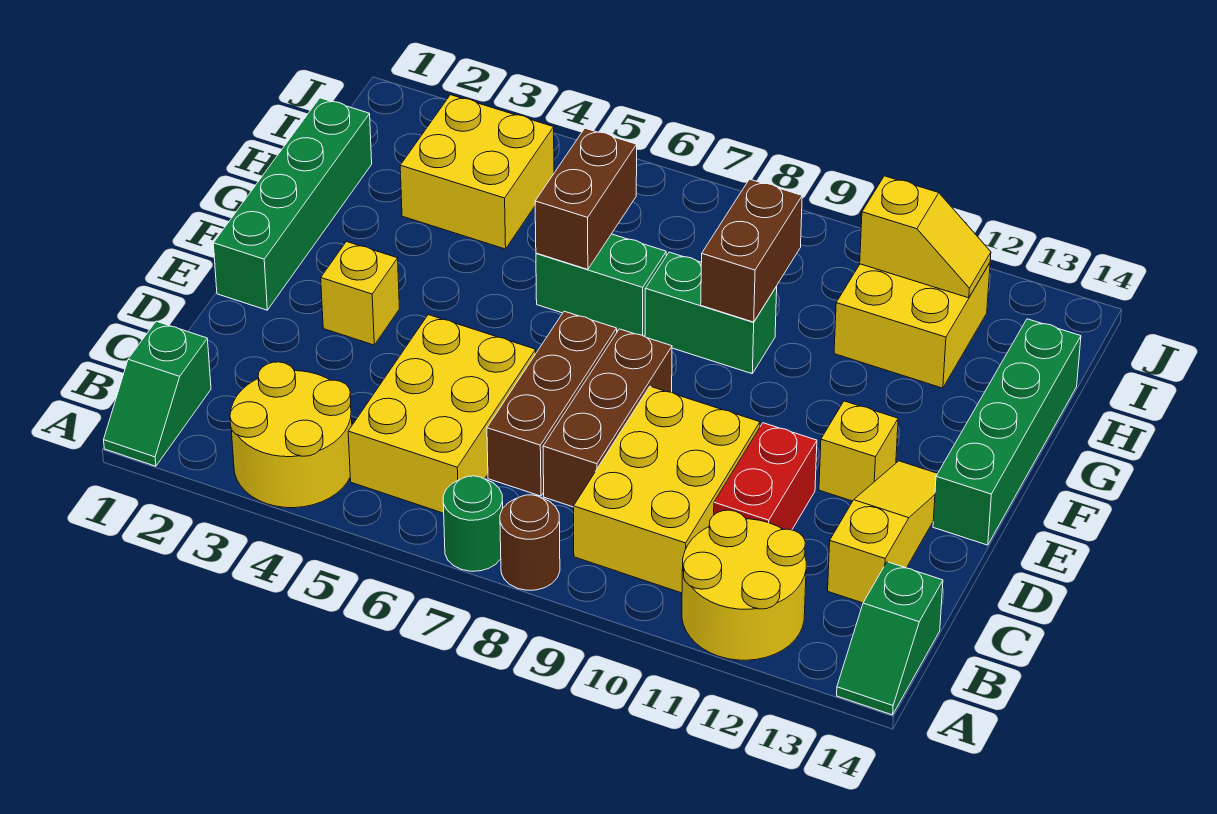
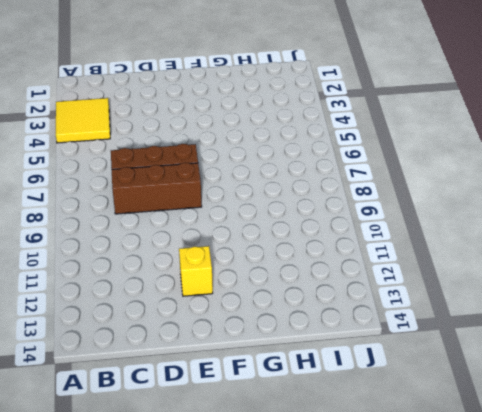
yellow tile A3:B4 level 1 -> yellow round brick A3:B4 level 1
none -> green slope A1:B1 level 1 top B
none -> green round brick A7 level 1
none -> brown round brick A8 level 1

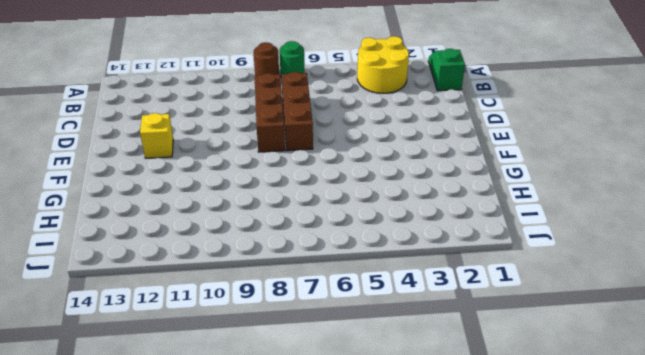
none -> yellow round brick A11:B12 level 1
none -> green slope A14:B14 level 1 top B
none -> yellow brick B5:D6 level 1

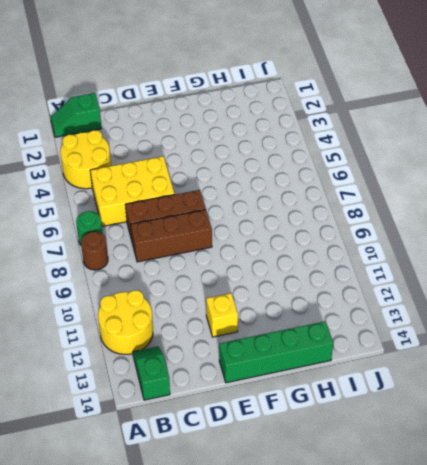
green slope B13:B14 level 1 top 14 -> green slope A14:B14 level 1 top B
none -> yellow brick B9:D10 level 1
none -> red brick C11:D11 level 1
none -> yellow slope C13:E13 level 1 top C

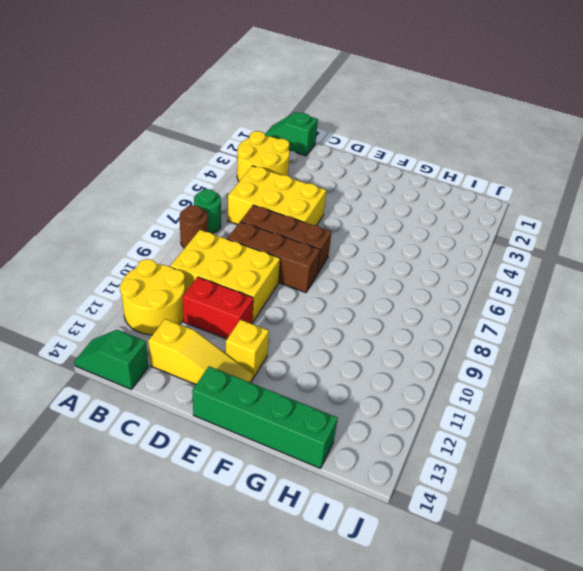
none -> green brick E1:H1 level 1
none -> yellow brick E3 level 1
none -> green brick G6:G7 level 1

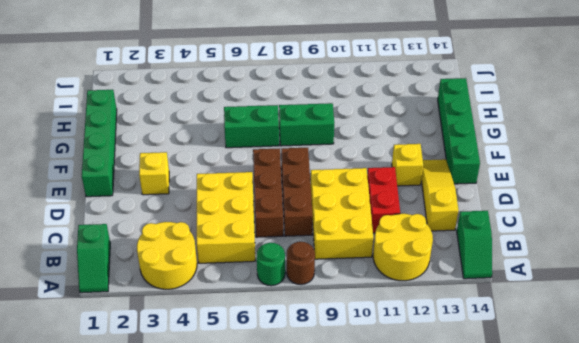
none -> yellow brick H3:I4 level 1
none -> yellow brick H11:I12 level 1
none -> brown brick G6:H6 level 2

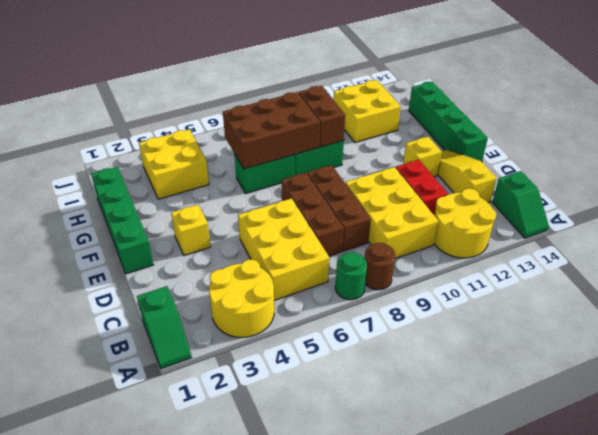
brown brick G6:H8 level 2 -> brown brick G6:H6 level 2
none -> yellow slope I11:I12 level 2 top 11

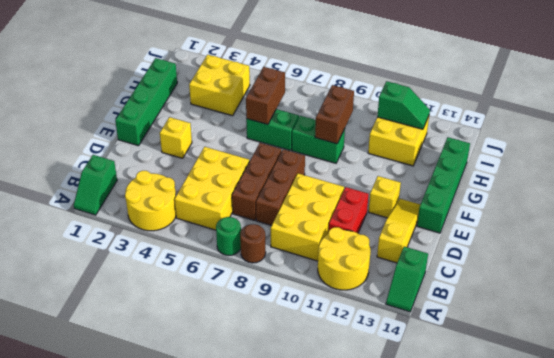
green slope I11:I12 level 2 top 11 -> yellow slope I11:I12 level 2 top 11

